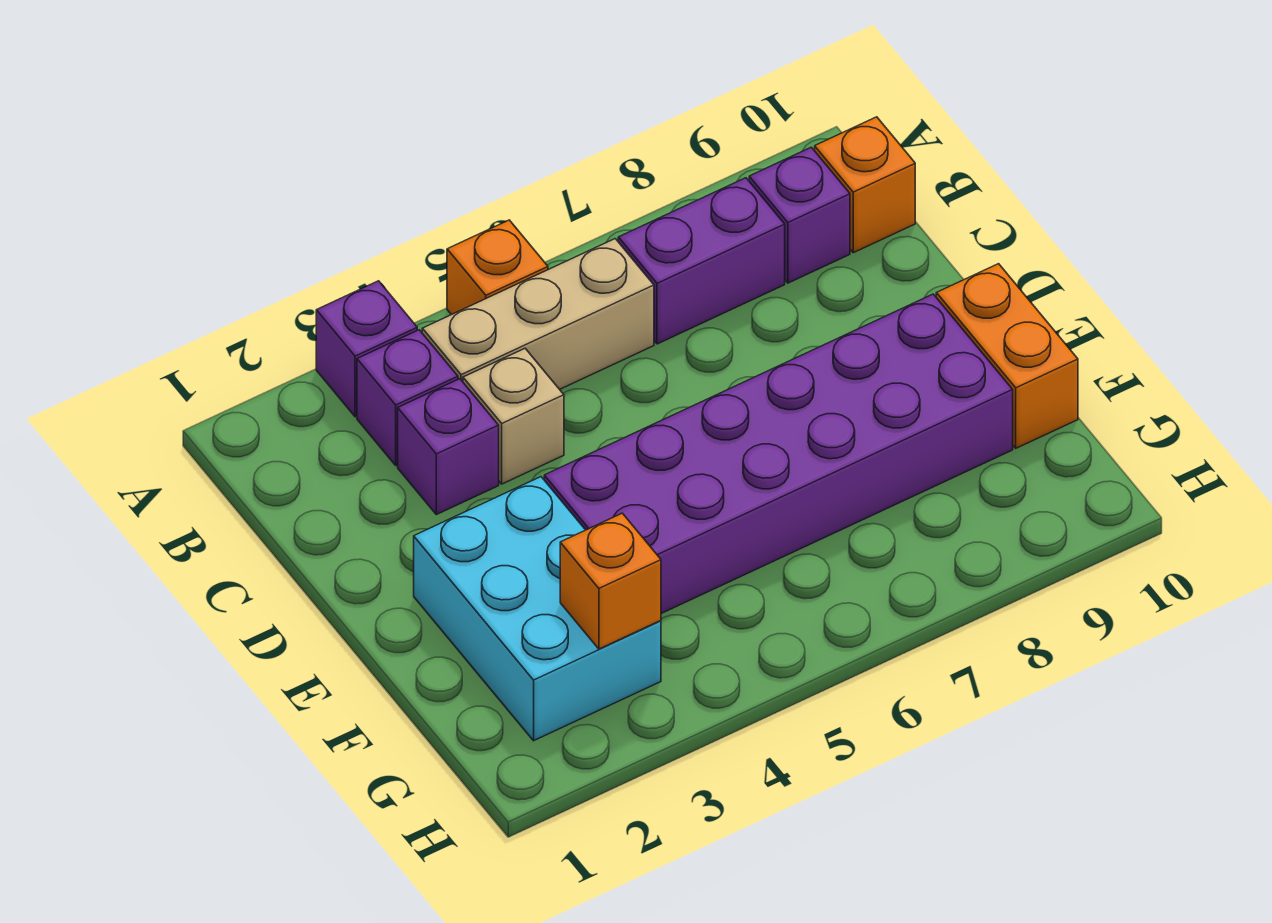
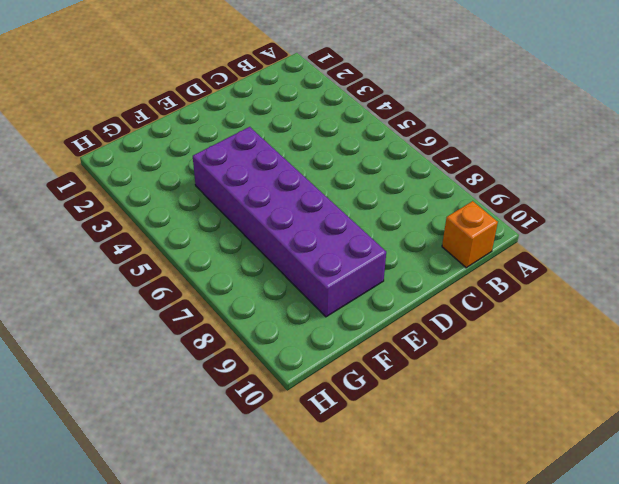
none -> purple brick A3 level 1
none -> orange brick A5 level 1
none -> purple brick B3 level 1

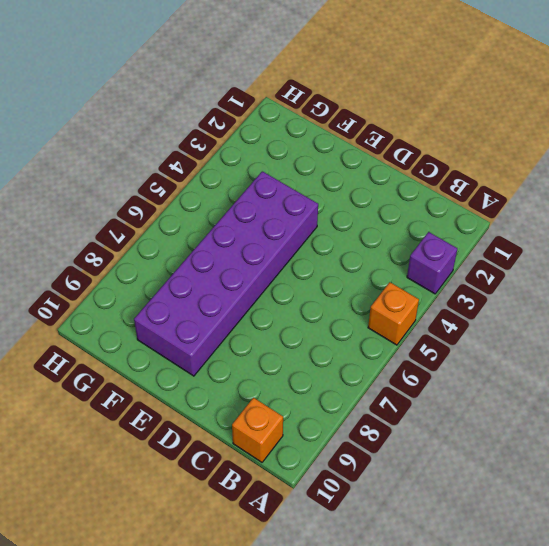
none -> purple brick B3 level 1
none -> tan brick B4:B6 level 1
none -> purple brick B7:B8 level 1

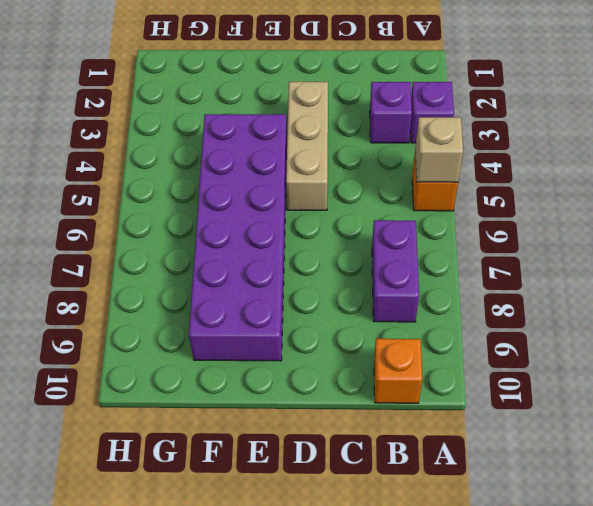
tan brick A5 level 2 -> tan brick C4 level 1
tan brick D3:D5 level 1 -> tan brick B4:B6 level 1
none -> purple brick B9 level 1
none -> purple brick C3 level 1
none -> cyan brick E2:G3 level 1

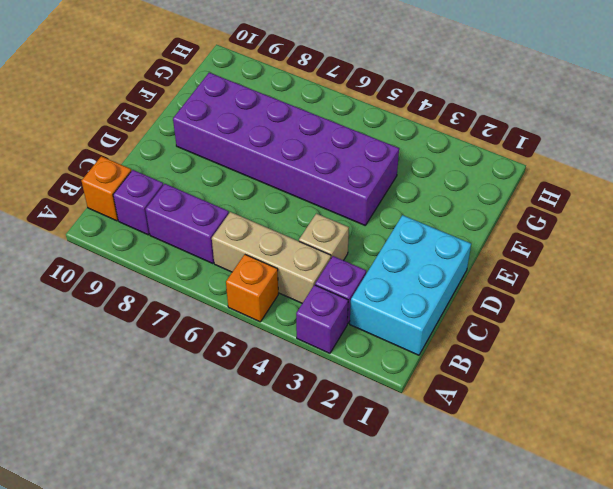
cyan brick B1:D2 level 1 -> cyan brick E2:G3 level 1
none -> purple brick C3 level 1
none -> orange brick E10:F10 level 1
none -> orange brick G3 level 2

